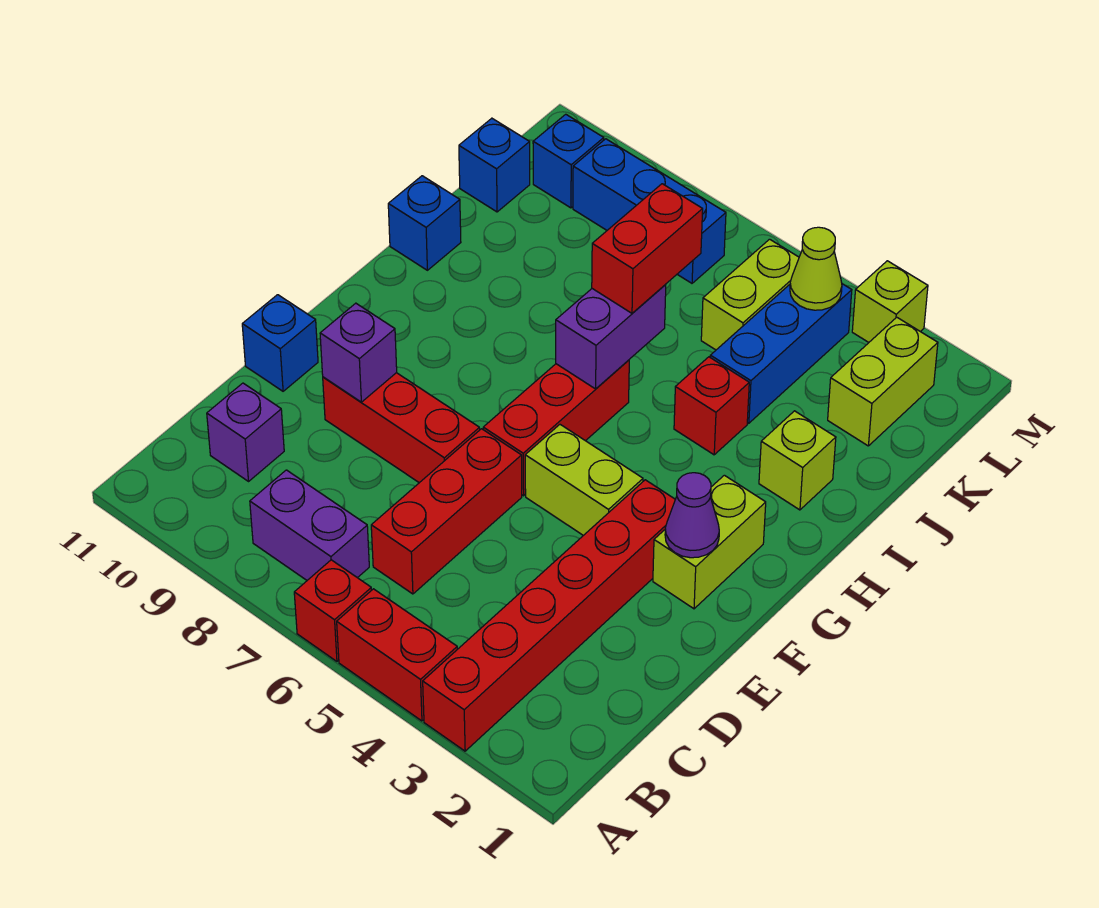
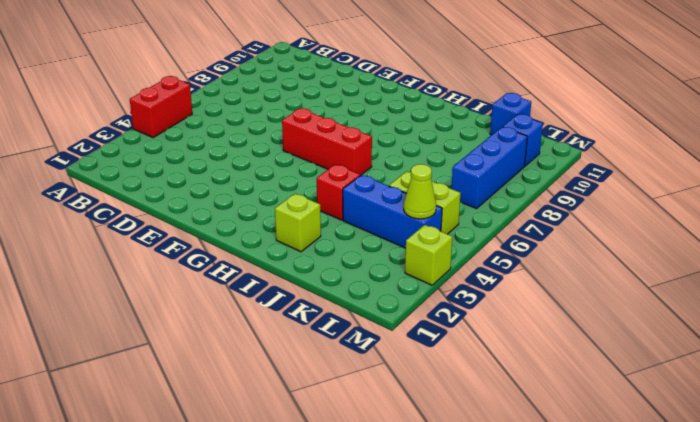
none -> red brick A3:F3 level 1
none -> red brick A6 level 1
none -> purple brick B7:B8 level 1

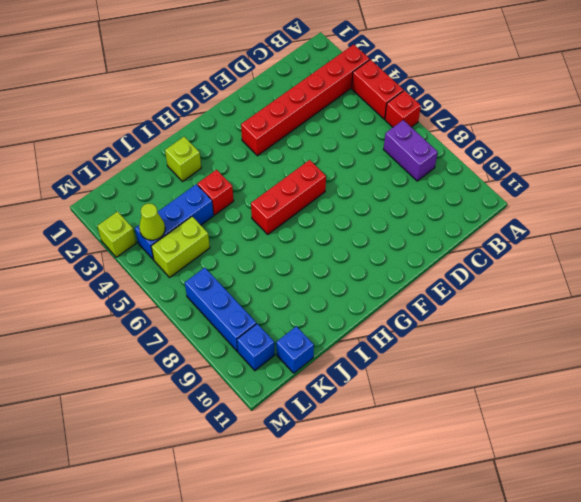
none -> red brick C6:E6 level 1
none -> purple brick C10 level 1
none -> red brick E7:E9 level 1

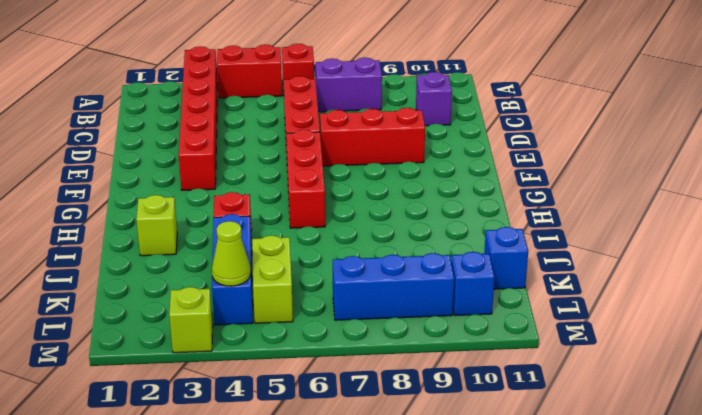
none -> blue brick E11 level 1
none -> lime brick F2:G2 level 1
none -> lime brick F4:F5 level 1

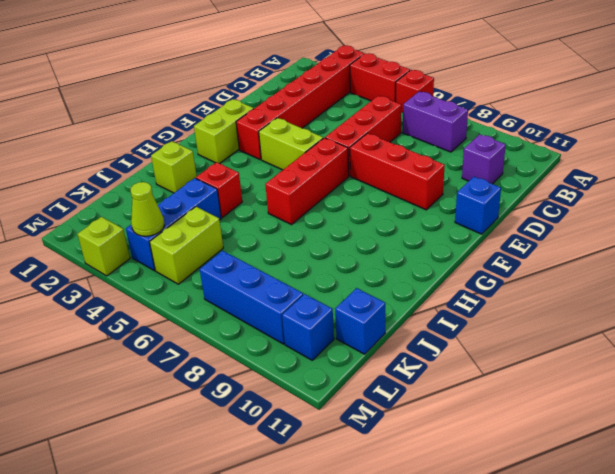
none -> blue brick I11 level 1
none -> lime brick K2:L2 level 1
none -> purple brick E9 level 2

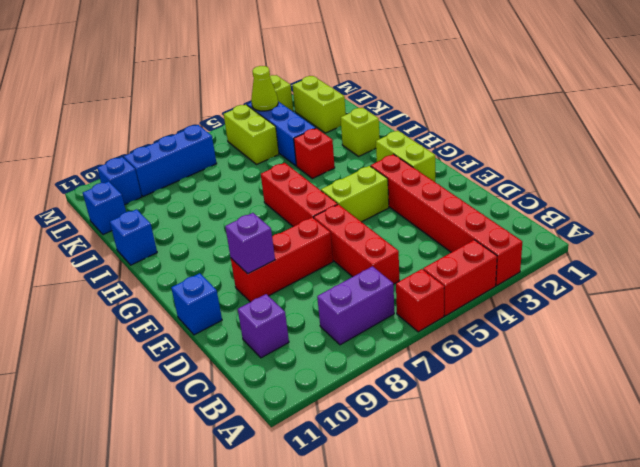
none -> purple cone F2 level 2
none -> purple brick H6:I6 level 2
none -> red brick I6:J6 level 3

